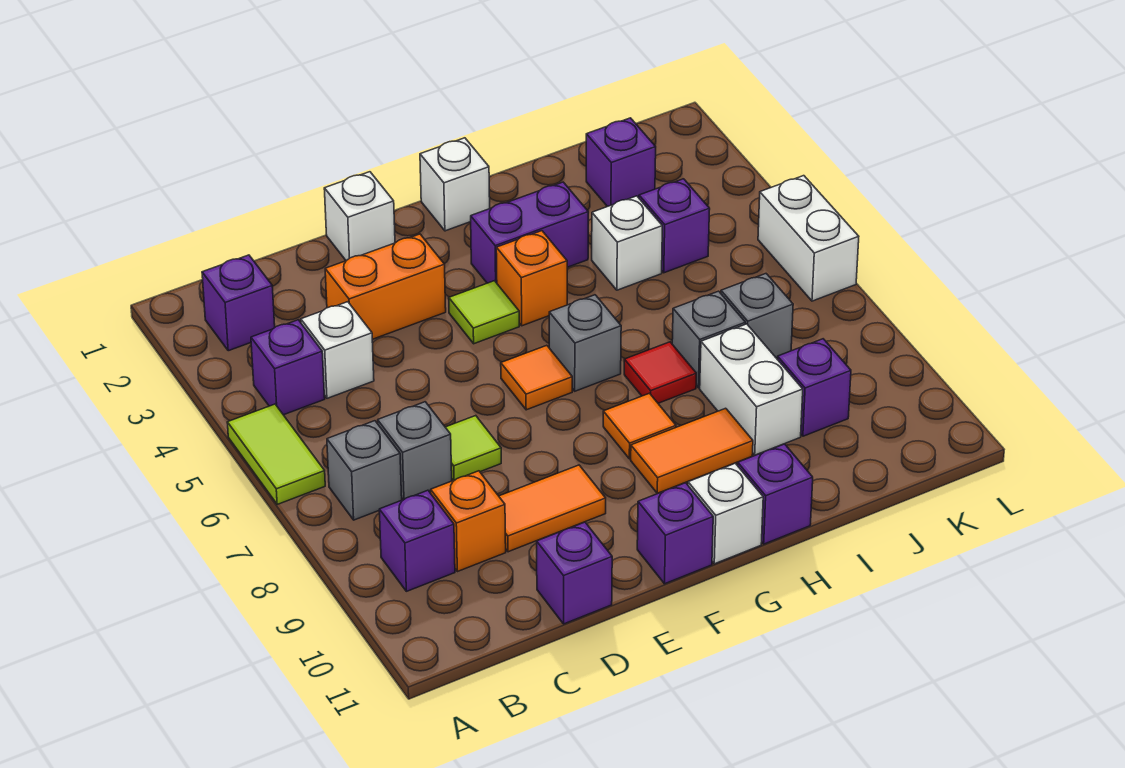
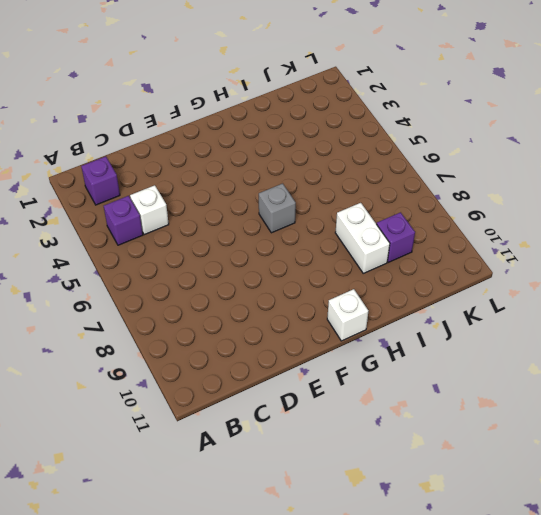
none -> lime tile A5:A6 level 1
none -> grey brick B7 level 1
none -> purple brick B9 level 1
none -> grey brick C7 level 1

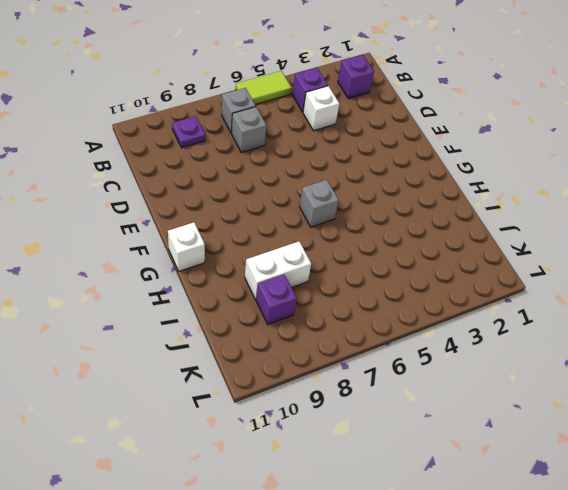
purple plate B9 level 1 -> purple brick B9 level 1
none -> orange brick C9 level 1
none -> orange brick D3:E3 level 1
none -> lime tile D7 level 1
none -> orange tile D9:E9 level 1

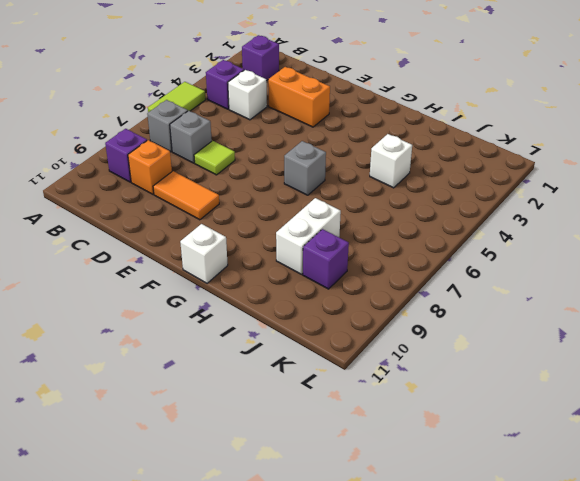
none -> purple brick D11 level 1
none -> white brick E1 level 1
none -> lime tile F4 level 1
none -> orange tile F6 level 1

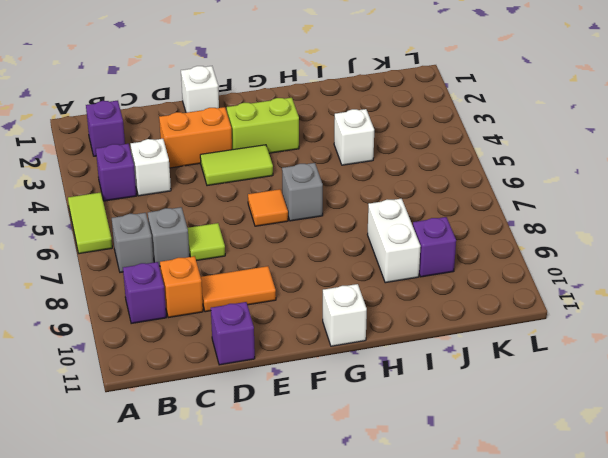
lime tile E4:F4 level 1 -> lime tile F4 level 1
lime brick F3:G3 level 1 -> purple brick G3:H3 level 1
none -> purple brick F11 level 1
none -> white brick G1 level 1
none -> orange brick G4 level 1
none -> orange tile G8 level 1

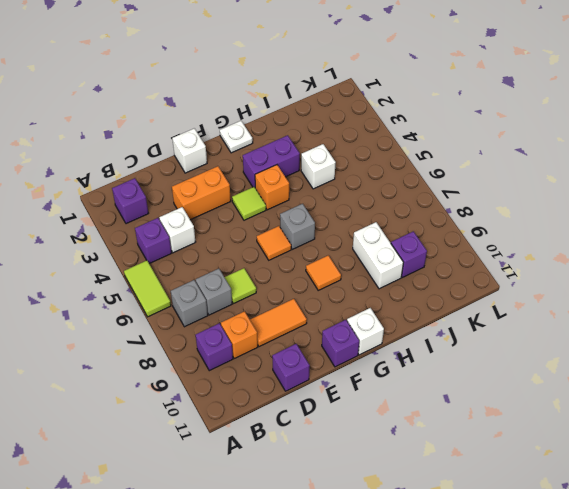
white plate G1 level 1 -> white brick G1 level 1
none -> orange tile G9:H9 level 1
none -> red tile H7 level 1
none -> purple brick H11 level 1
none -> grey brick I7 level 1

